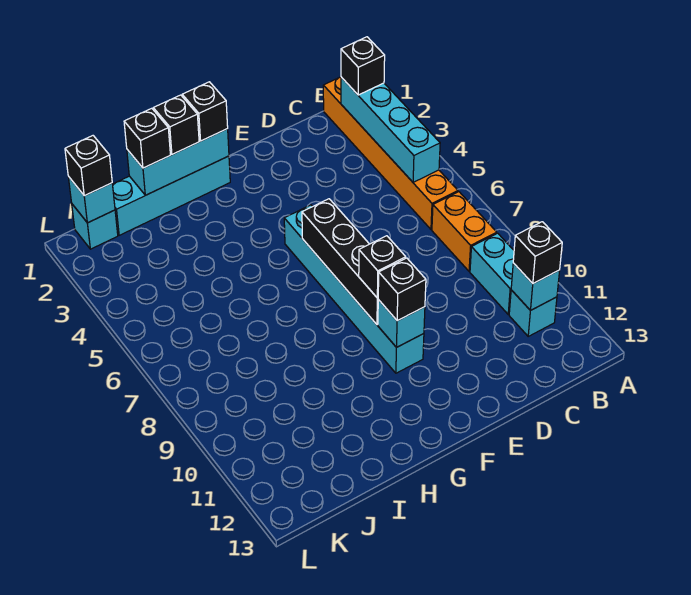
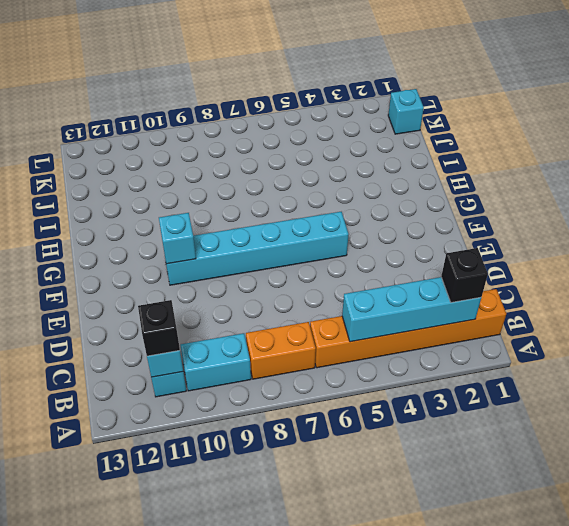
none -> cyan brick G1:J1 level 1
none -> black brick F6:F9 level 2
none -> cyan brick G1:I1 level 2

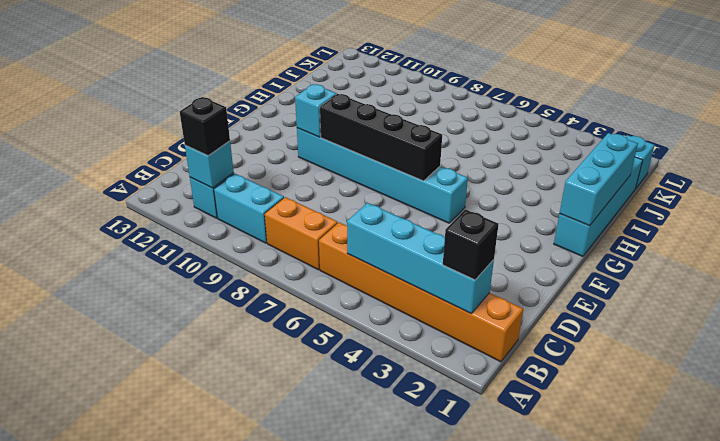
none -> cyan brick K1 level 2
none -> black brick F9 level 3
none -> black brick F10 level 3

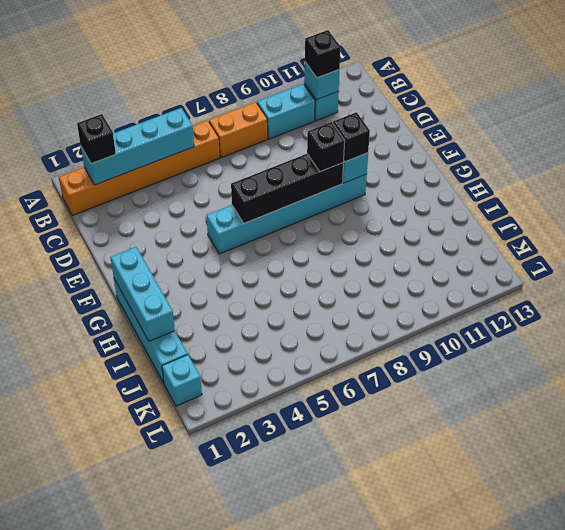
none -> cyan brick K1 level 2
none -> black brick G1 level 3
none -> black brick H1 level 3

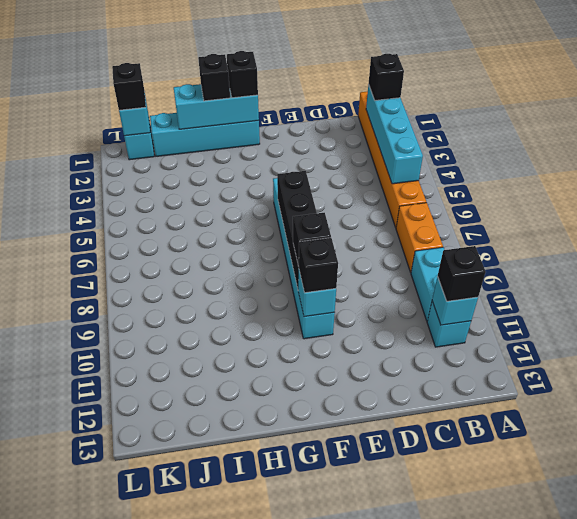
none -> black brick I1 level 3

